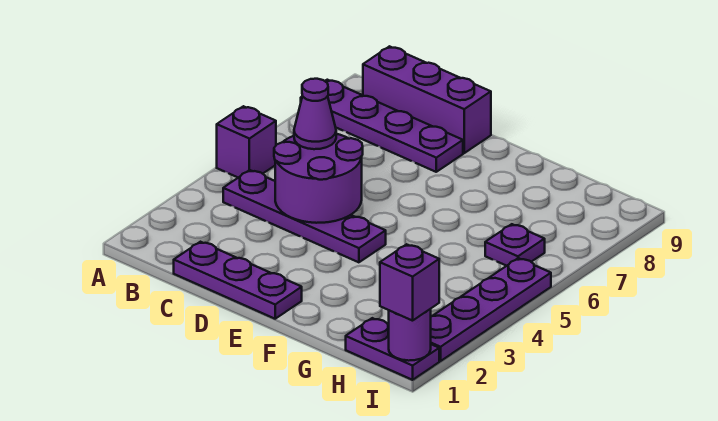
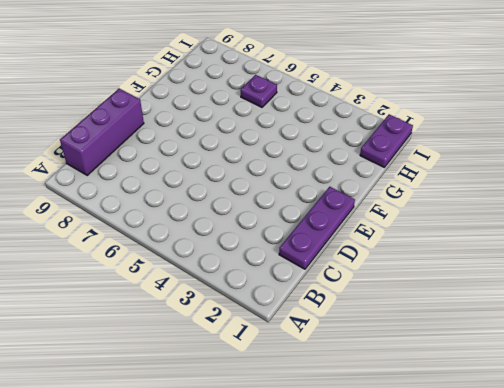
none -> purple brick A5 level 1
none -> purple plate A8:D8 level 1
none -> purple plate B4:E4 level 1

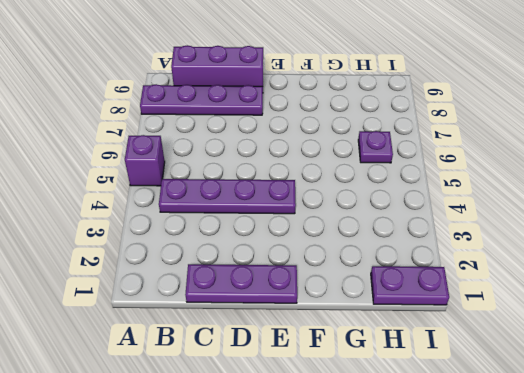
none -> purple plate I2:I5 level 1
none -> purple round brick C4:D5 level 2
none -> purple round brick I1 level 2

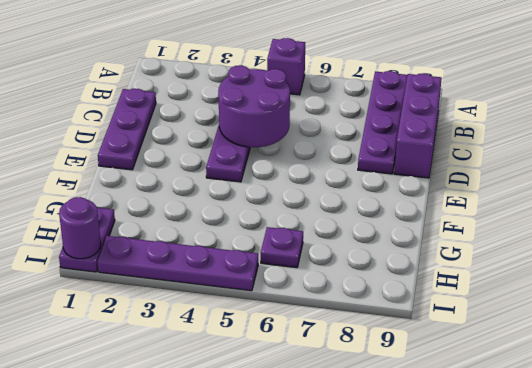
none -> purple cone C5 level 3
none -> purple brick I1 level 3

